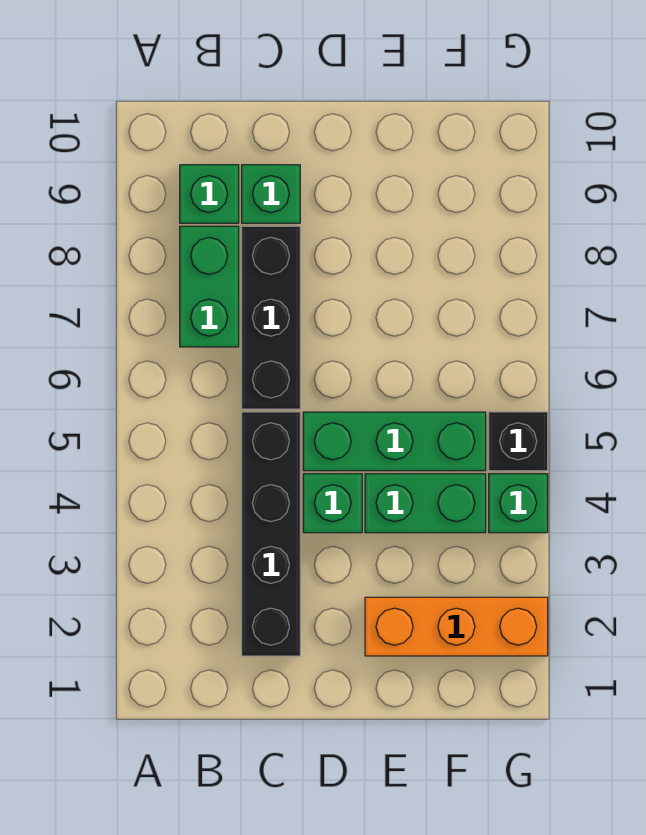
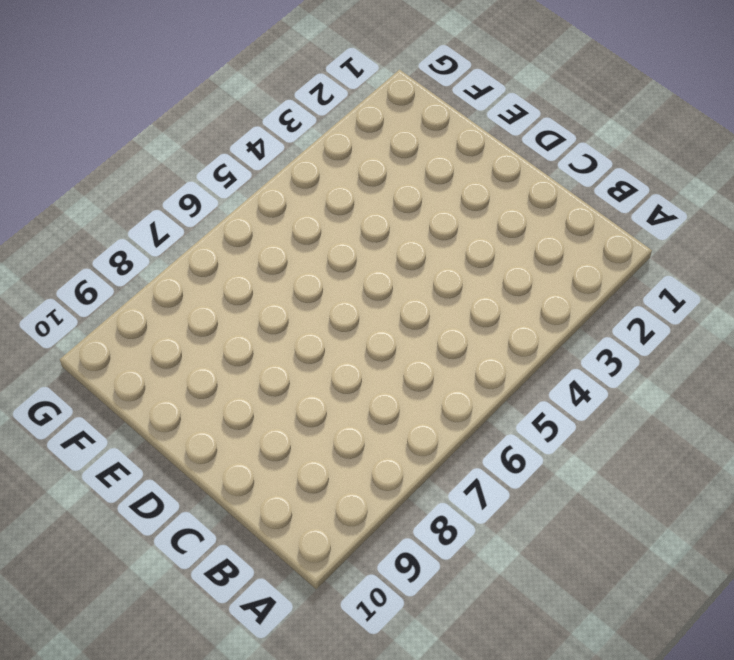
none -> green brick B7:B8 level 1
none -> green brick B9 level 1

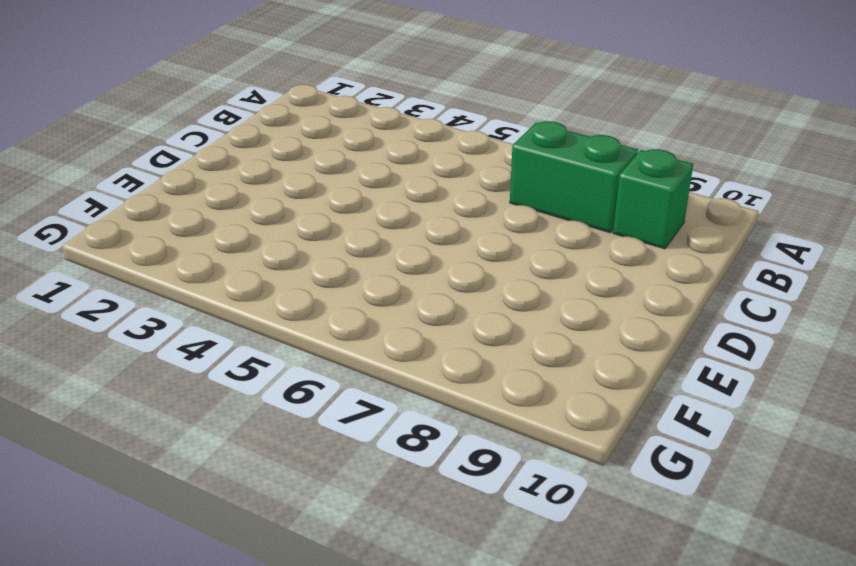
none -> black brick C2:C5 level 1
none -> black brick C6:C8 level 1

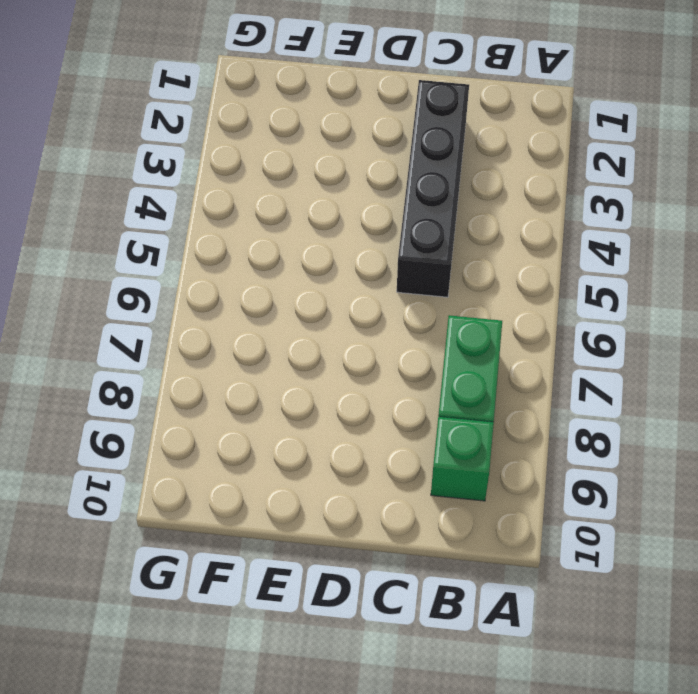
none -> black brick C6:C8 level 1
none -> green brick C9 level 1

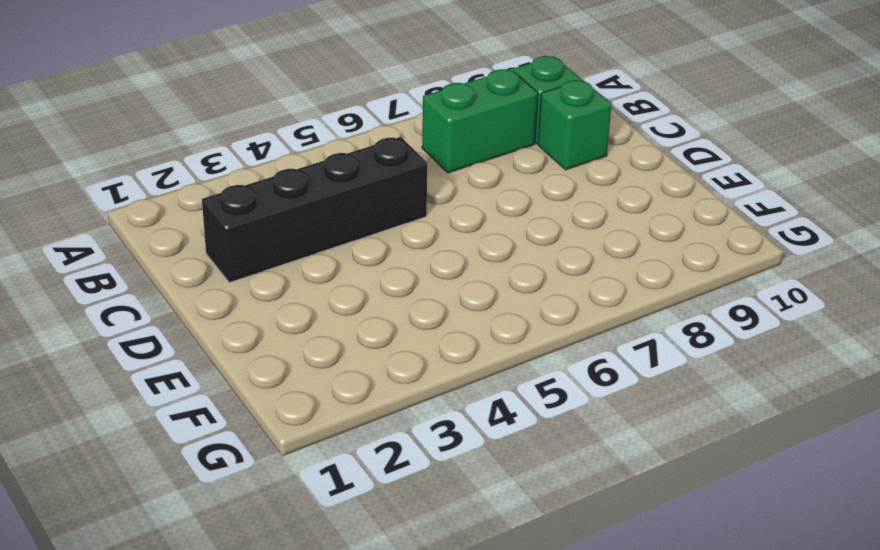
none -> black brick C6:C8 level 1
none -> green brick D4 level 1

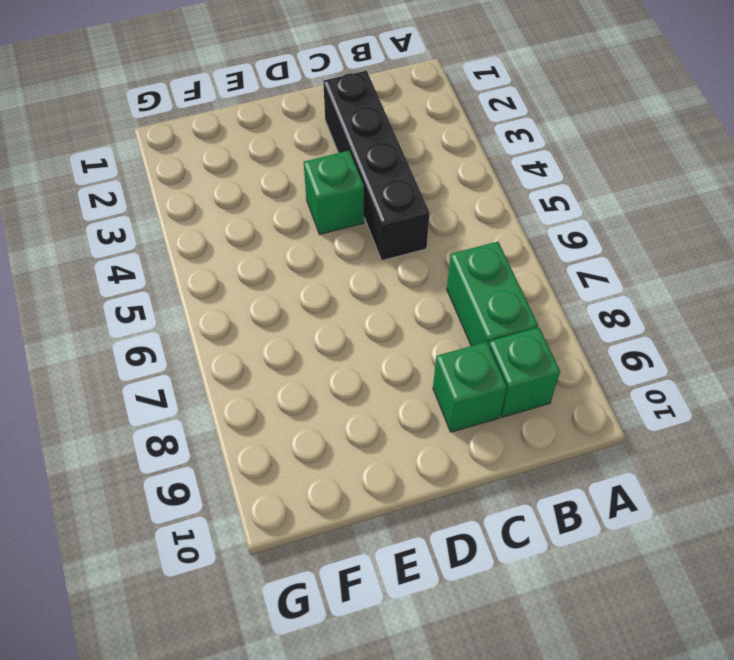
none -> black brick C6:C8 level 1
none -> green brick D5:F5 level 1

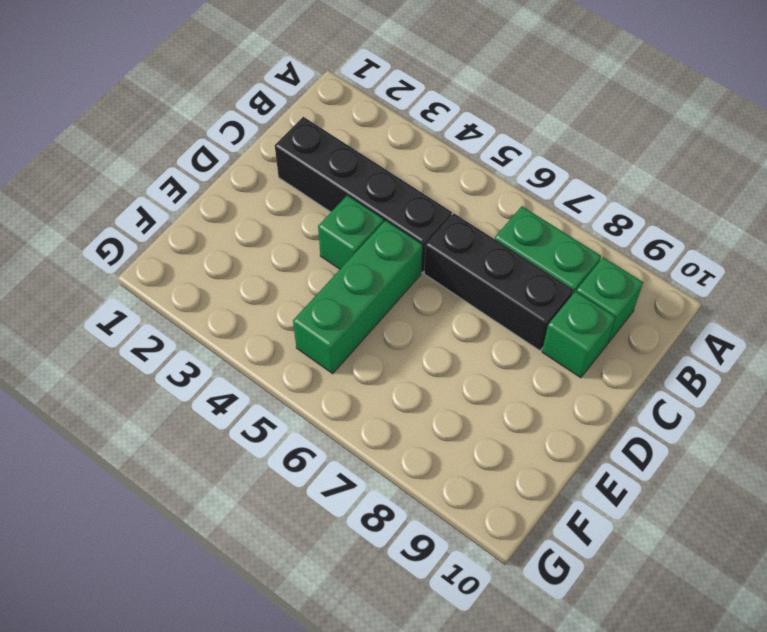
none -> orange brick E2:G2 level 1
none -> green brick E4:F4 level 1

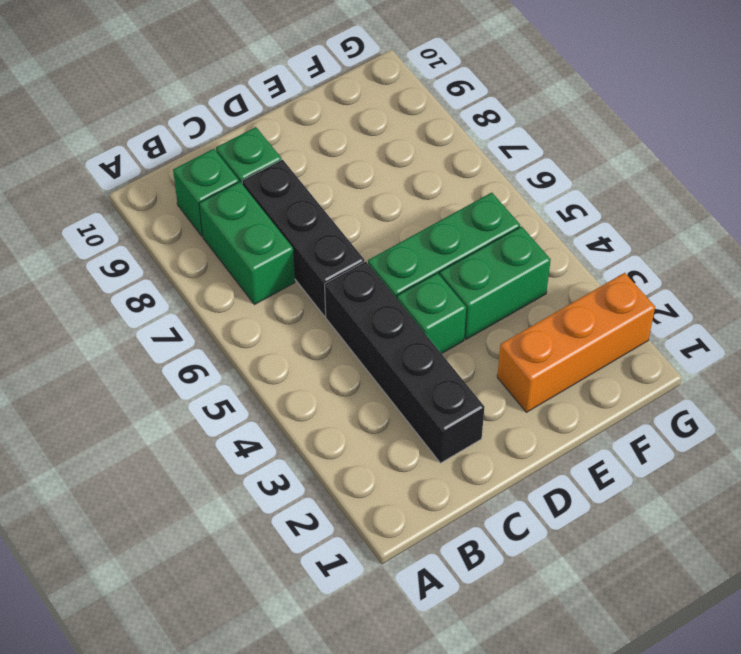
none -> green brick G4 level 1
none -> black brick G5 level 1

